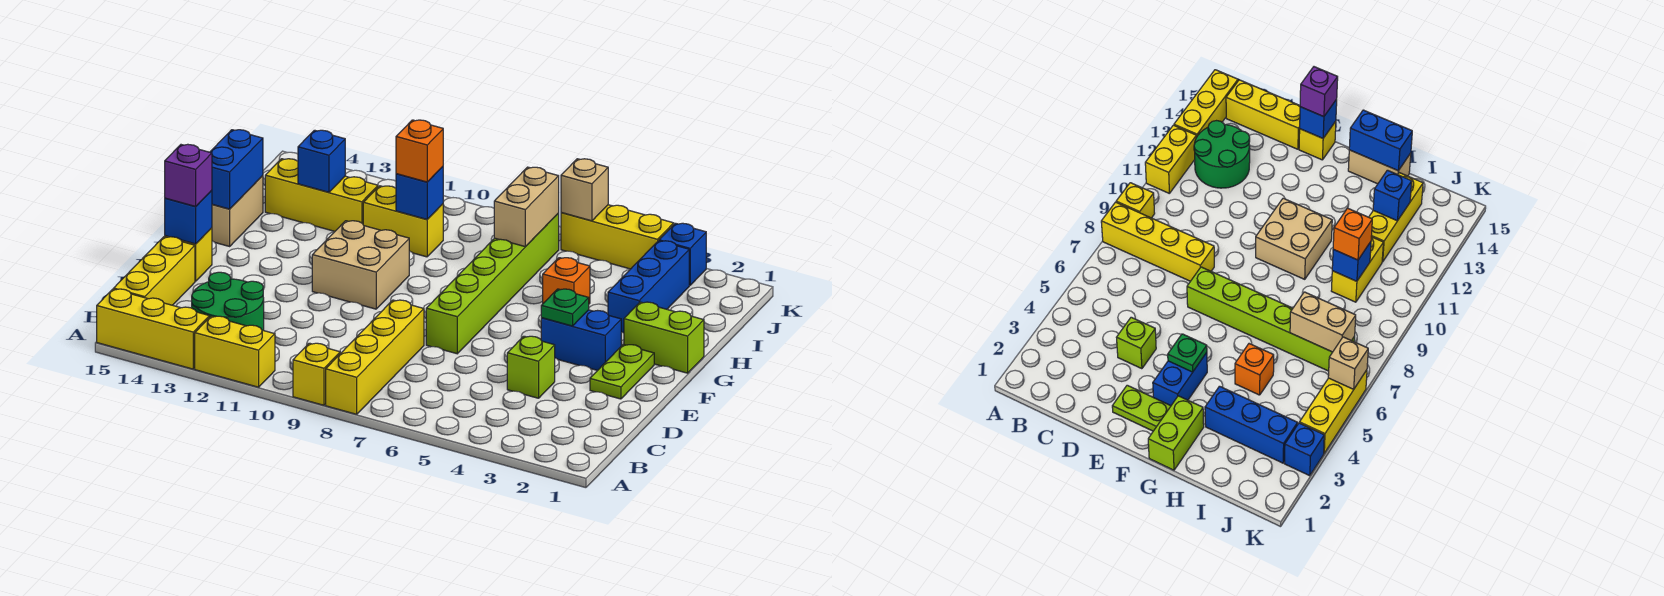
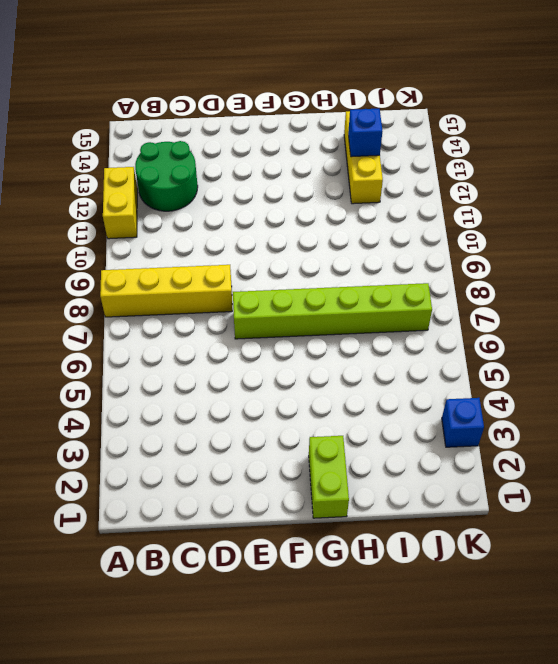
none -> yellow brick A9 level 1
none -> yellow brick A13:A15 level 1
none -> yellow brick B15:D15 level 1

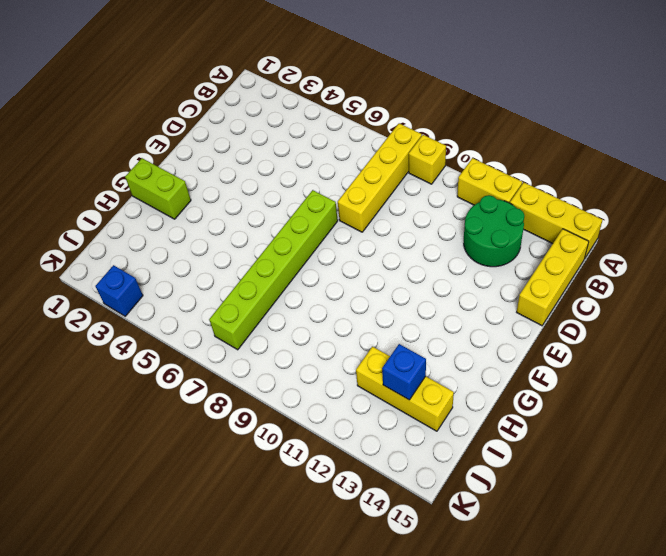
none -> lime brick D4 level 1
none -> lime plate E2:F2 level 1
none -> yellow brick E15 level 1

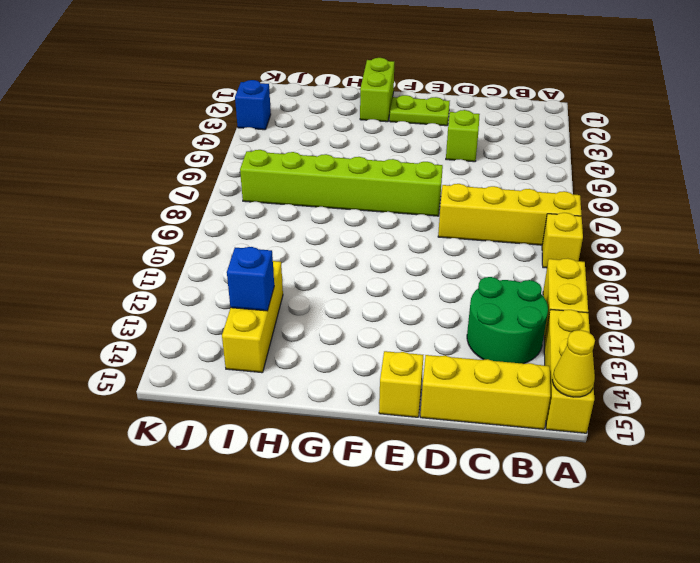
yellow cone A15 level 2 -> none
none -> blue brick F3:F4 level 1
none -> tan brick F10:G11 level 1
none -> tan brick G15:H15 level 1

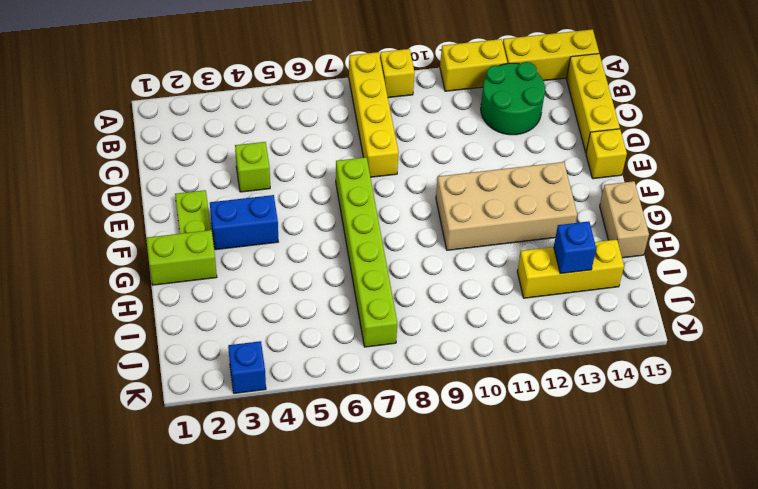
tan brick F10:G13 level 1 -> tan brick F10:G11 level 1
none -> blue brick H3:J3 level 1
none -> orange brick H5 level 1
none -> yellow brick I10:I11 level 1

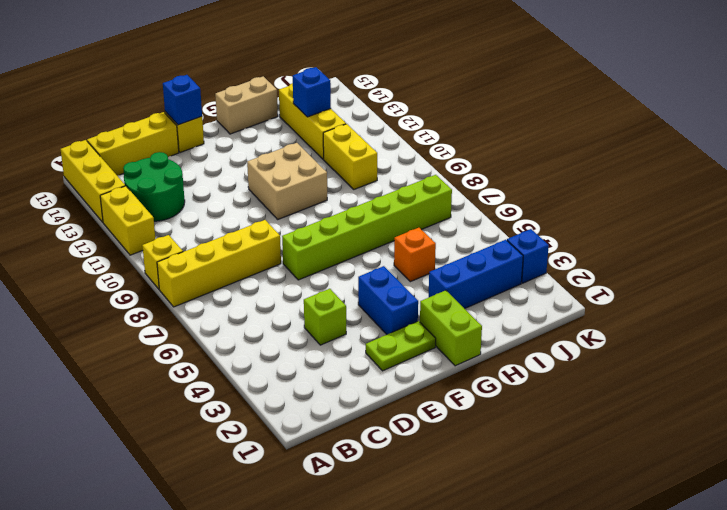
none -> yellow brick K4:K6 level 1
none -> green plate F4 level 2
none -> blue brick G15:H15 level 2

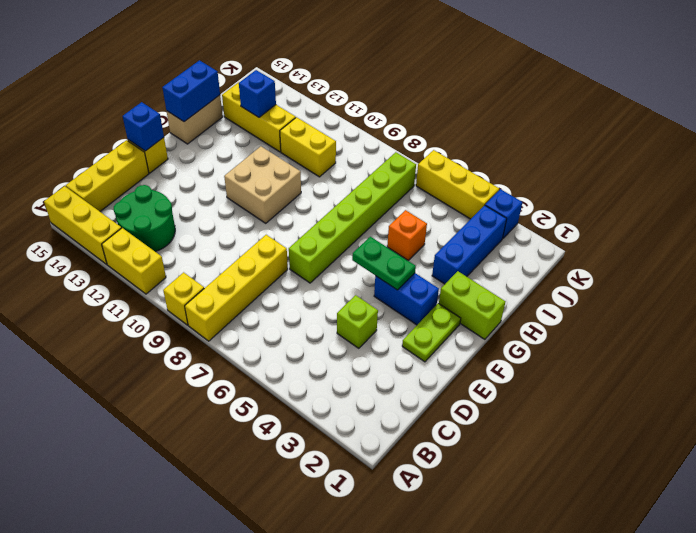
green plate F4:F5 level 2 -> green plate F4 level 2
none -> tan brick I7:J7 level 2
none -> blue brick I10 level 2
none -> tan brick K6 level 2

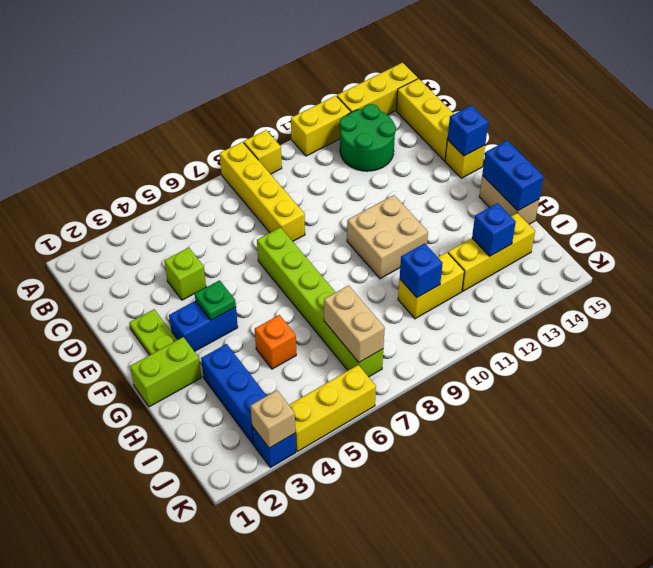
tan brick K3 level 2 -> tan brick K6 level 2
none -> purple brick E15 level 3
none -> orange brick I10 level 3

